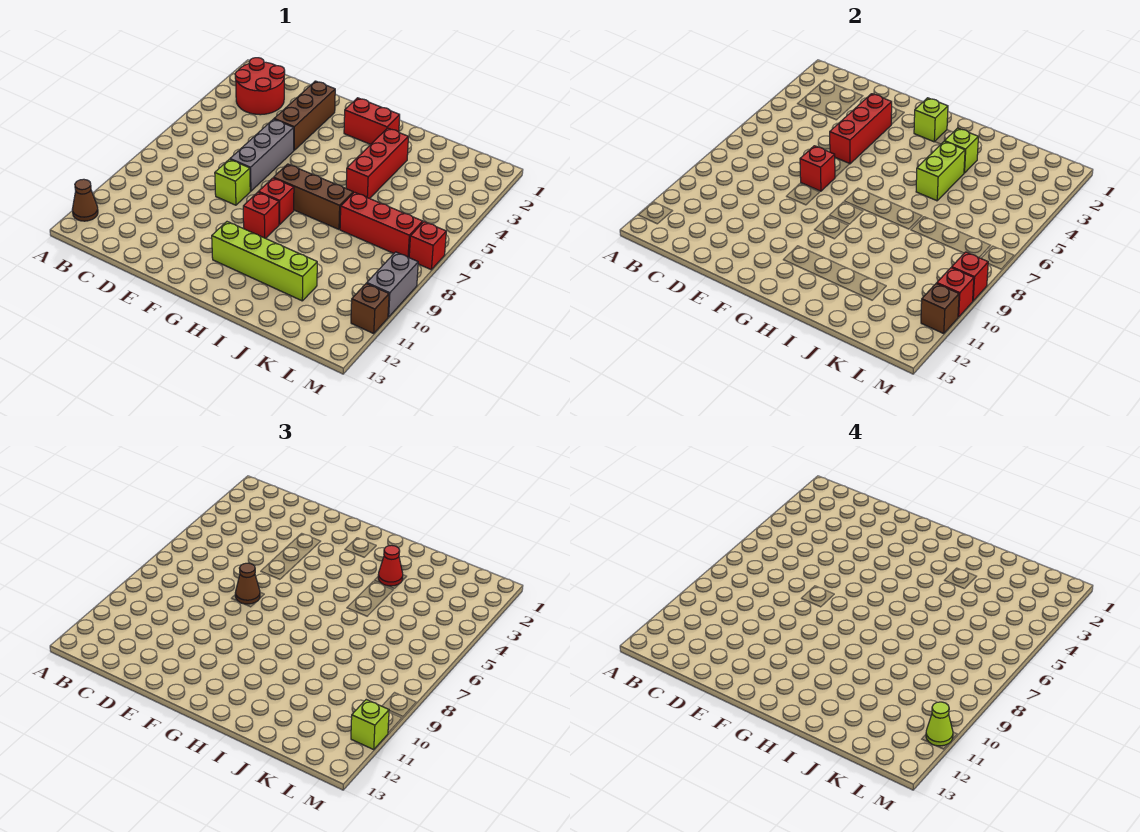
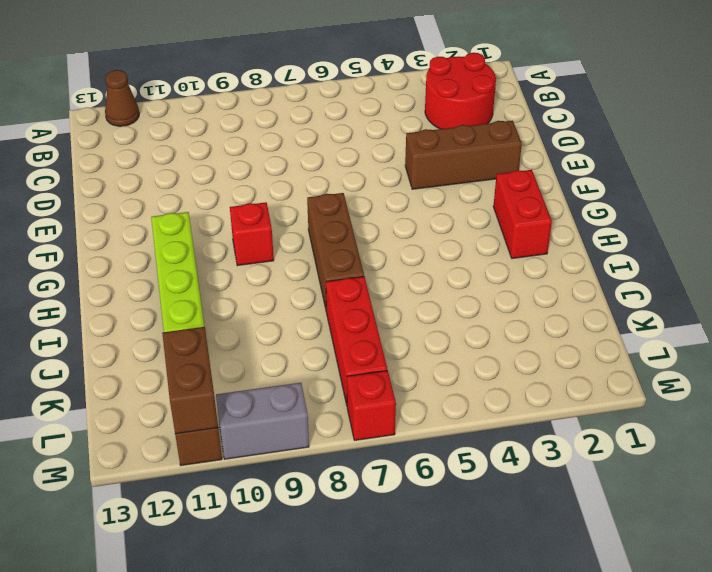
brown brick L11:M11 level 2 -> brown brick M11 level 2
none -> grey brick E5:E7 level 1
none -> lime brick E8 level 1
none -> red brick G8 level 1

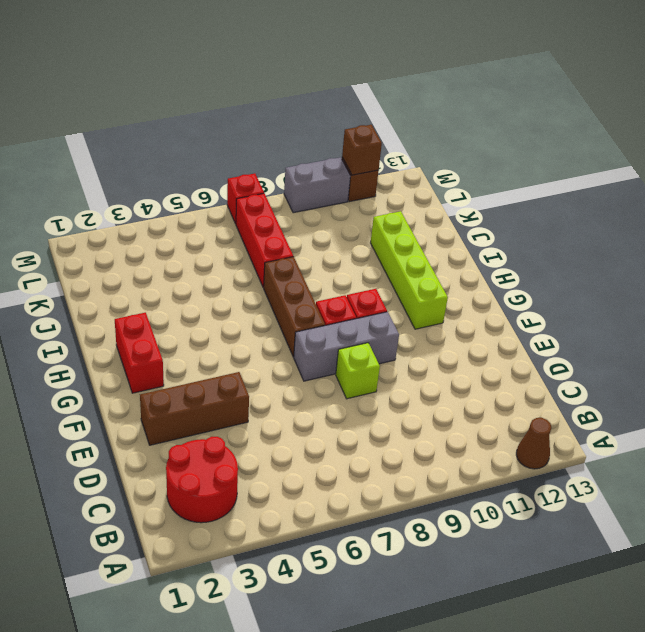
grey brick F7:F9 level 1 -> grey brick E5:E7 level 1
none -> red brick I3:I5 level 1
none -> red brick E3:E5 level 2
none -> red brick E7 level 2

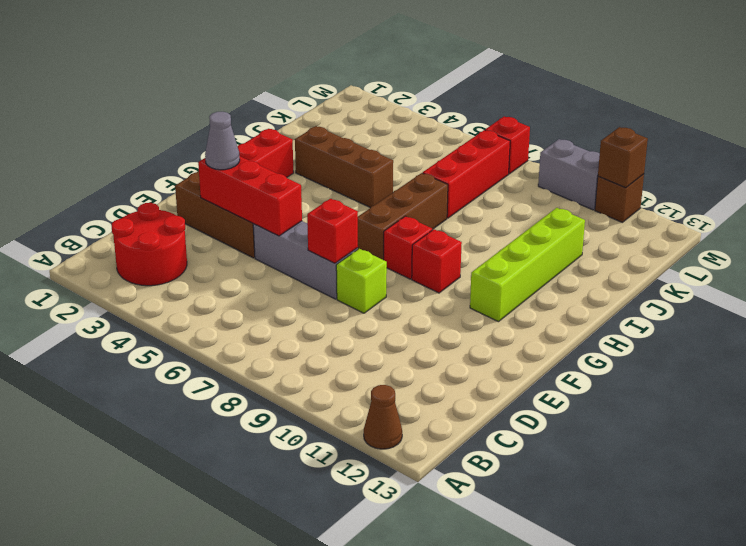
grey cone E3 level 3 -> none
brown brick I3:I5 level 1 -> red brick I3:I5 level 1
none -> lime brick G2 level 2
none -> lime brick I3 level 2
none -> lime brick I4:I5 level 2

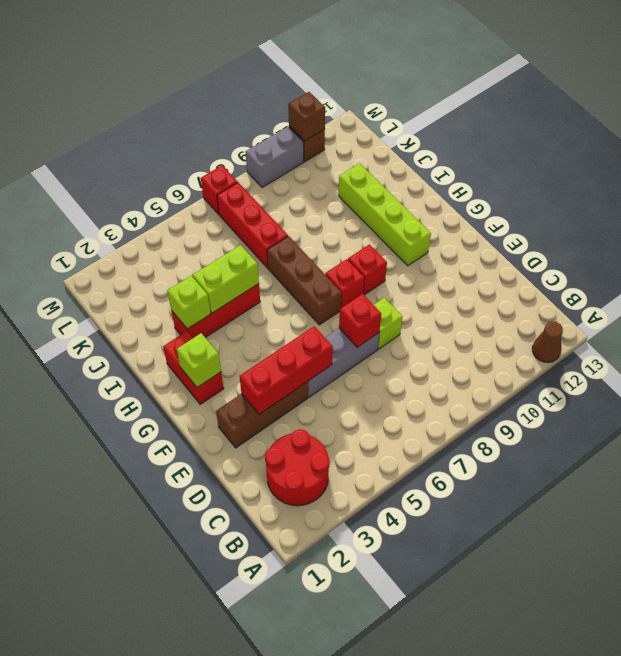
none -> red brick M9 level 2
none -> red brick M10 level 2
none -> brown cone E7 level 3

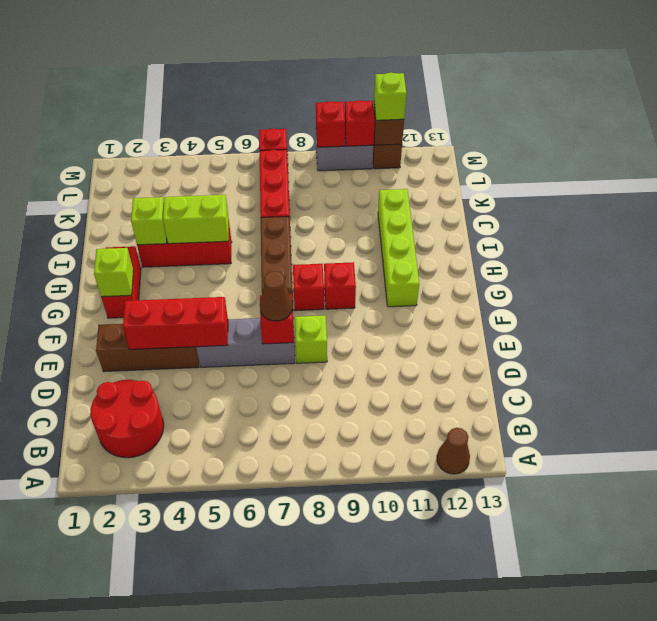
none -> red cone I3 level 3
none -> lime cone M11 level 4

